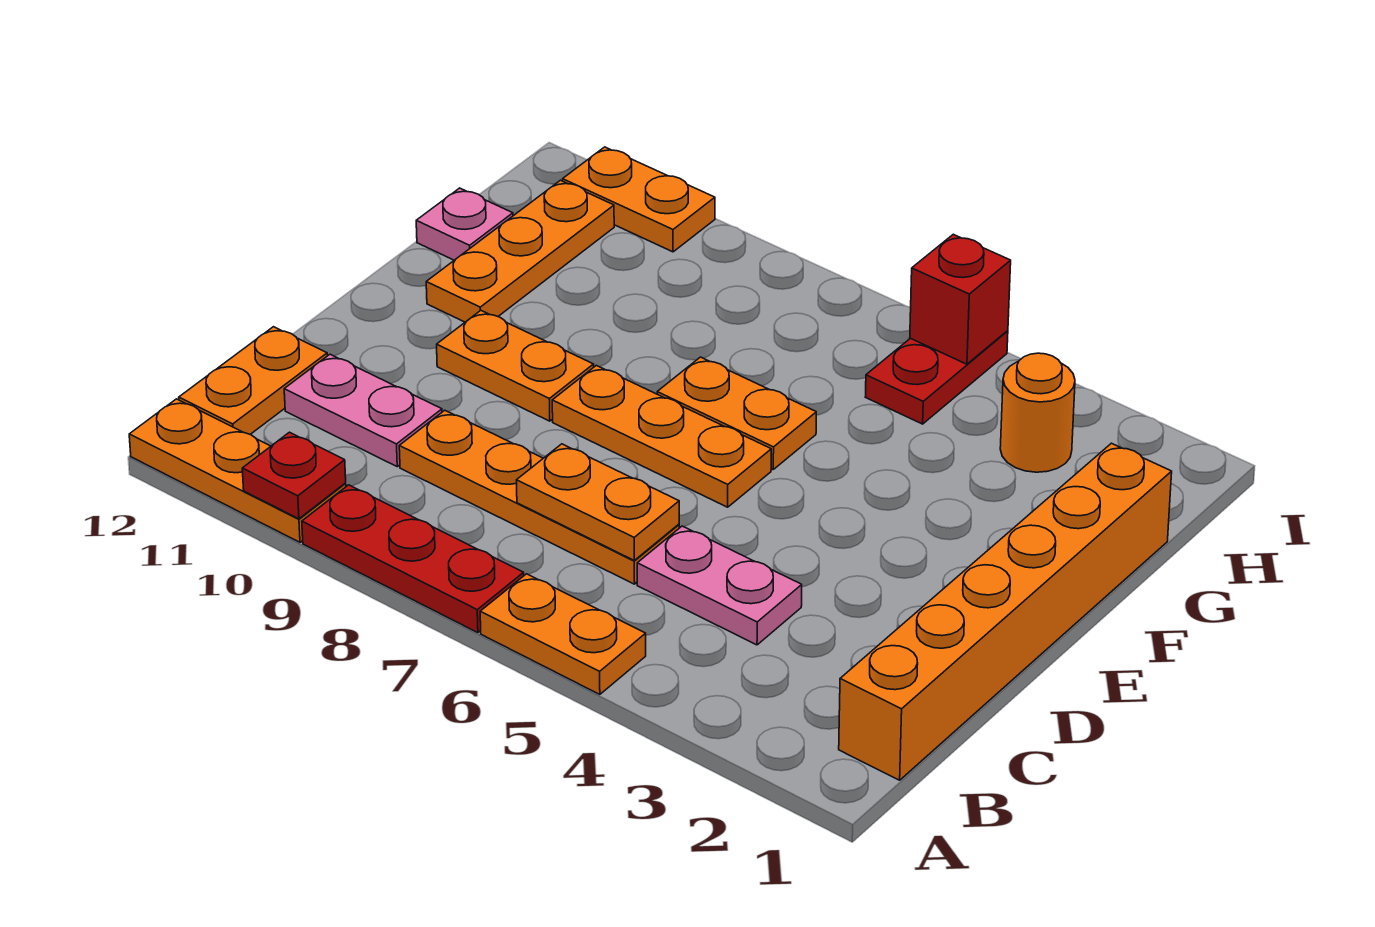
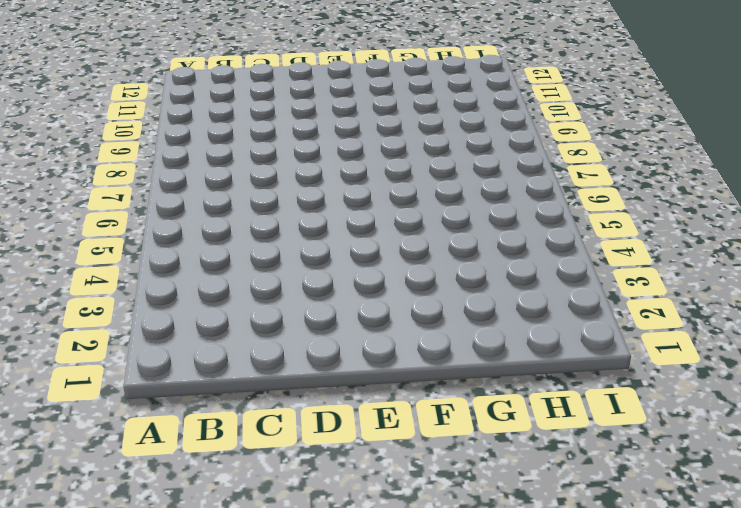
none -> orange plate A5:A6 level 1
none -> red plate A7:A9 level 1
none -> orange plate A10:A12 level 1

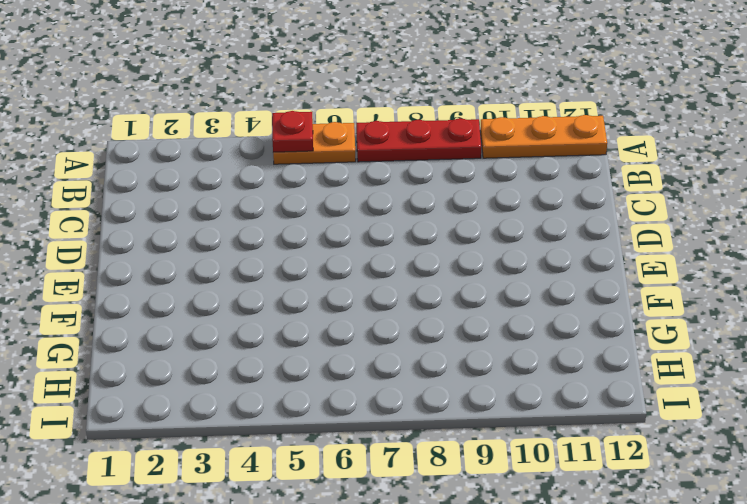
red plate A5 level 2 -> red plate A10 level 2
none -> orange brick B1:G1 level 1
none -> orange plate B12:C12 level 1
none -> pink plate C4:C5 level 1

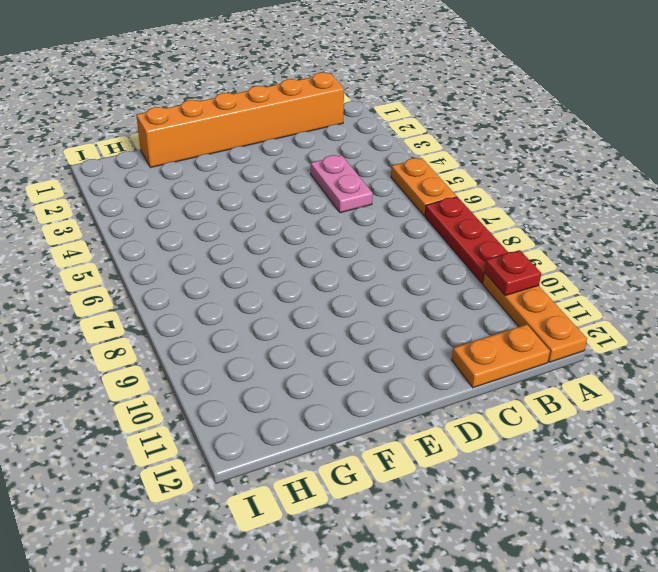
none -> orange plate C6:C9 level 1
none -> pink plate C10:C11 level 1
none -> orange plate E6:E8 level 1

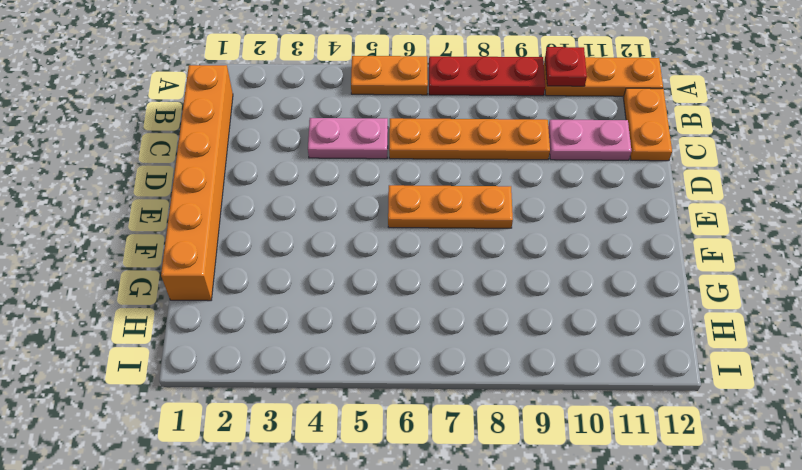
none -> orange plate E9:E10 level 1
none -> orange plate F6:F7 level 1
none -> orange plate F11:H11 level 1

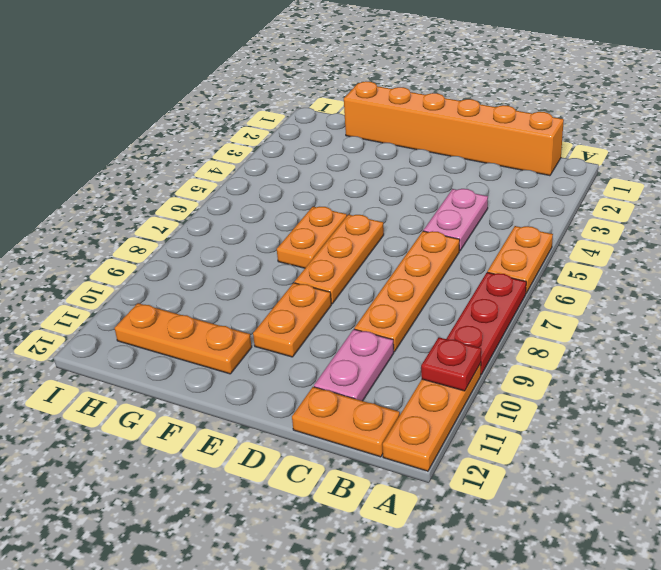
none -> pink plate G12 level 1
none -> orange round brick H3 level 1
none -> red plate H5:I5 level 1

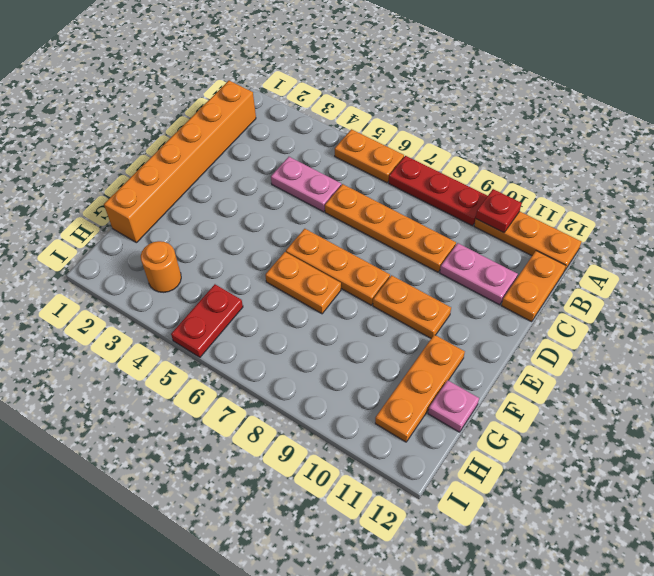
none -> orange plate I10:I11 level 1
none -> orange plate C6:C7 level 2
none -> red brick I5 level 2

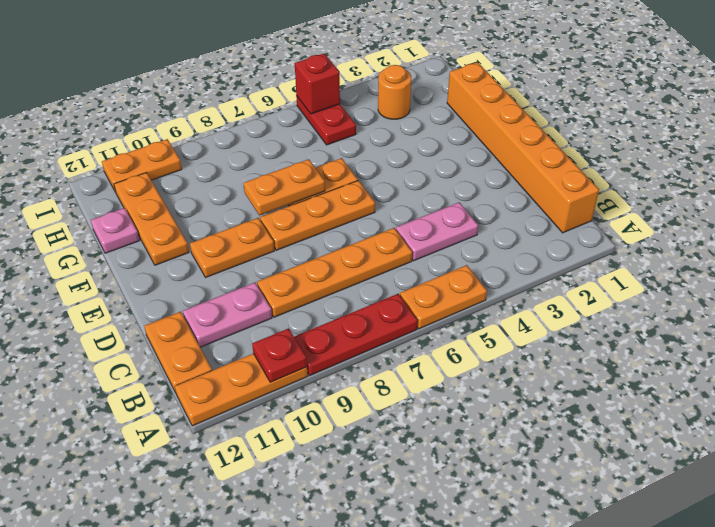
orange plate F7:F8 level 2 -> orange plate C6:C7 level 2

